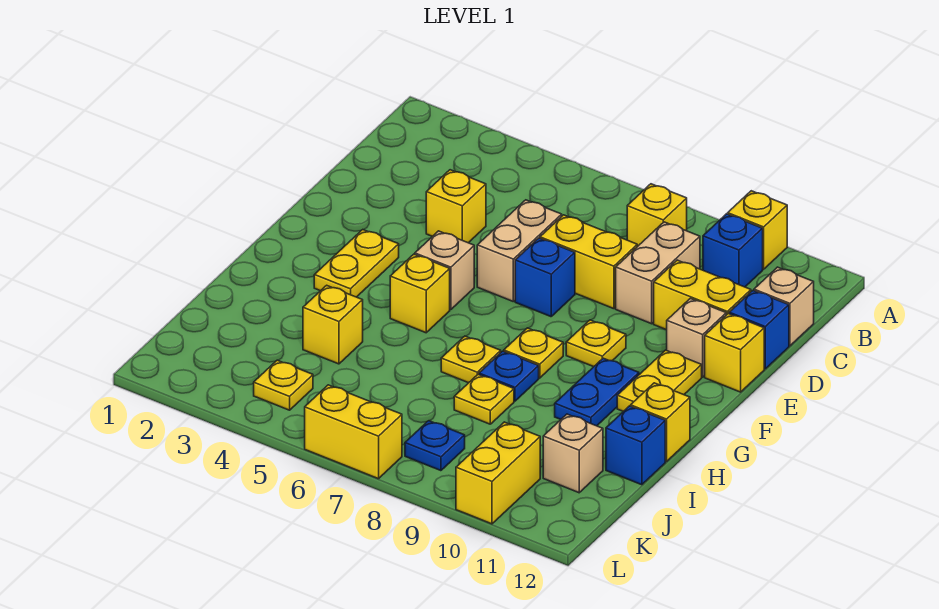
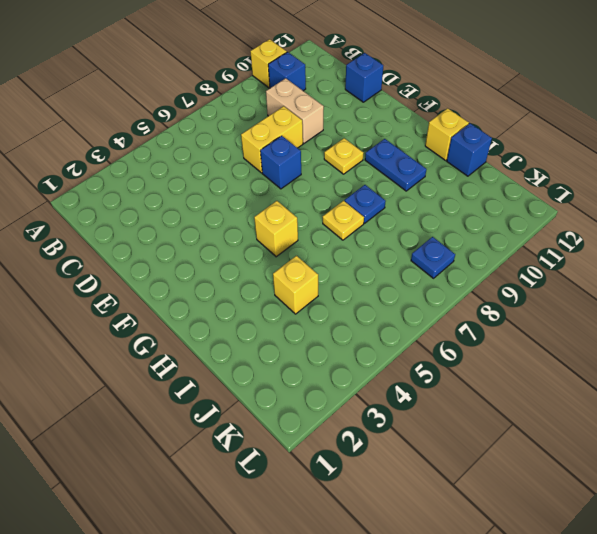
none -> yellow brick B8 level 1
none -> tan brick C12 level 1
none -> yellow brick D4 level 1
none -> tan brick D6:E6 level 1

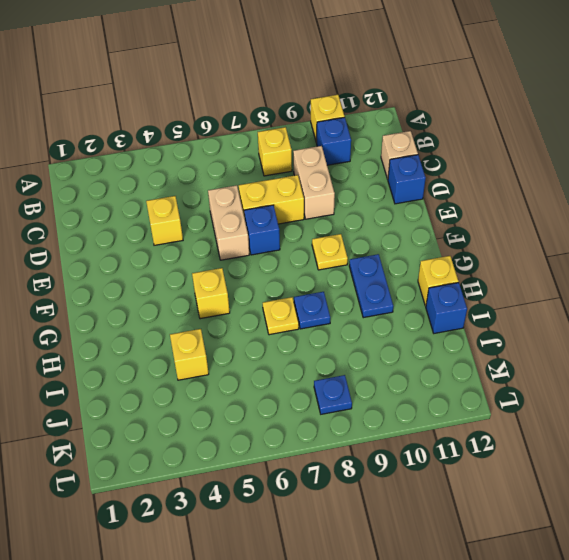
none -> yellow brick D10:D11 level 1
none -> tan brick E11 level 1
none -> yellow brick E12 level 1
none -> yellow plate F3:G3 level 1

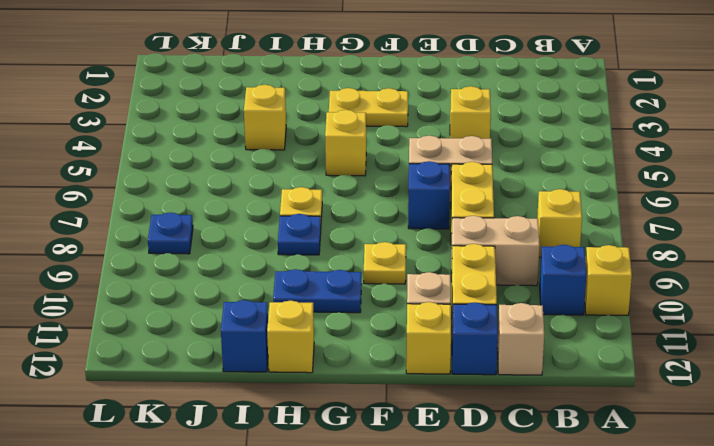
none -> tan brick F5 level 1
none -> yellow plate F11:G11 level 1
none -> yellow plate G8 level 1
none -> yellow plate I8 level 1

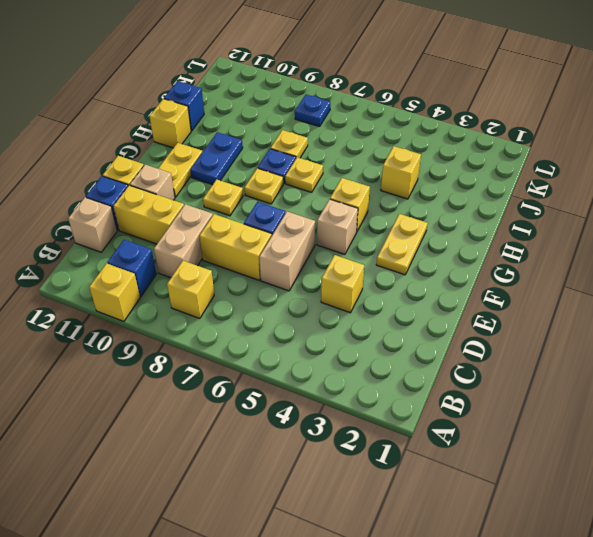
none -> tan brick J11 level 1
none -> yellow plate K4 level 1
none -> yellow brick K10:L10 level 1
none -> yellow brick L6:L7 level 1

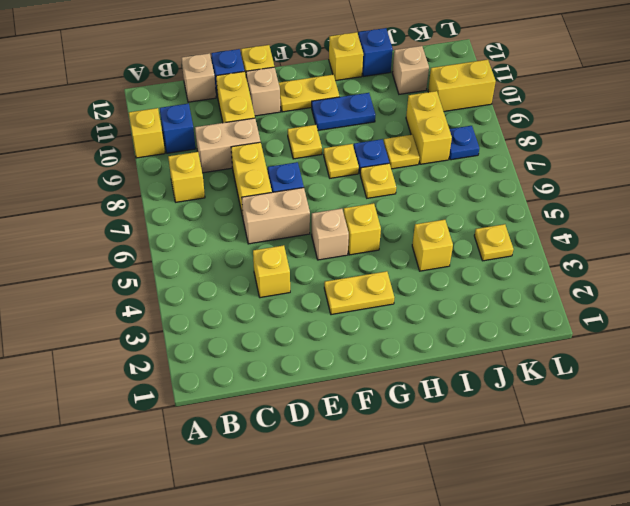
yellow brick J8:J9 level 1 -> yellow brick L6:L7 level 1

